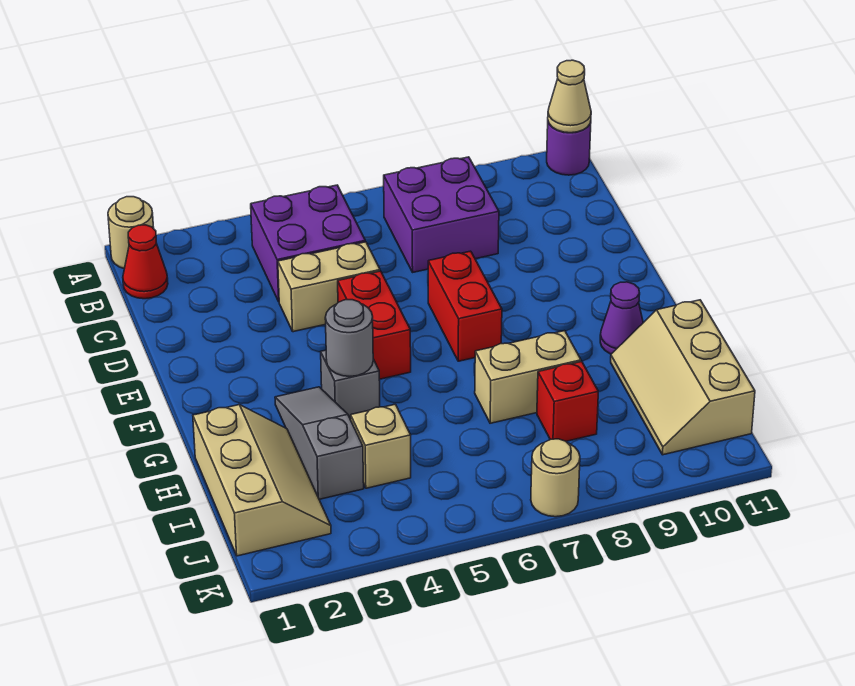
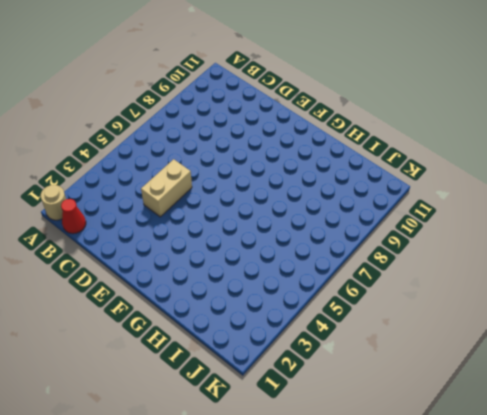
none -> purple round brick A11 level 1
none -> purple brick B4:C5 level 1
none -> purple brick B7:C8 level 1

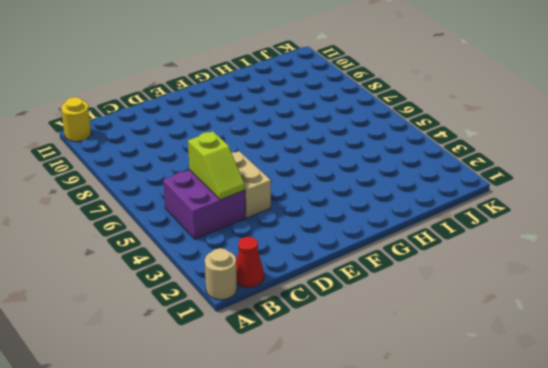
yellow round brick A11 level 1 -> purple round brick A11 level 1
lime slope C4:C5 level 2 top 5 -> none
none -> purple brick B7:C8 level 1
none -> red brick E5:F5 level 1
none -> red brick E7:F7 level 1

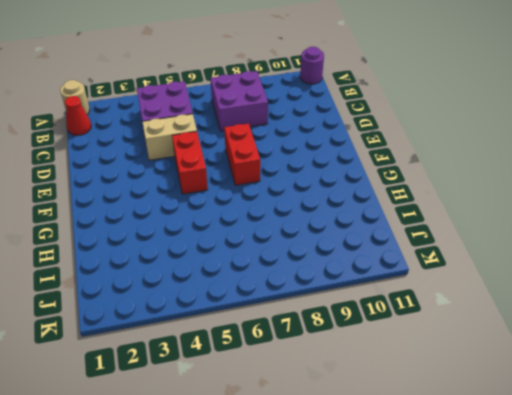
none -> grey slope G3:I3 level 1 top I
none -> grey brick G4 level 1
none -> purple cone G10 level 1

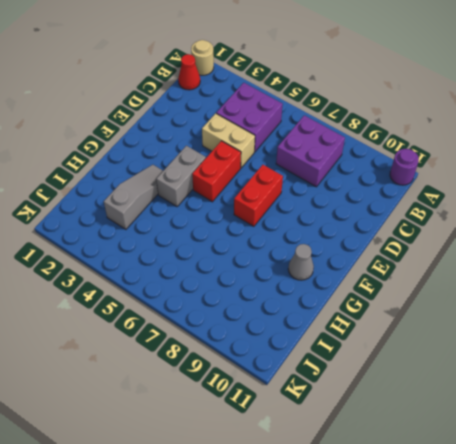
grey brick F4:G4 level 1 -> grey brick G4 level 1
grey cone G10 level 1 -> purple cone G10 level 1
none -> tan slope H1:J2 level 1 top 1
none -> tan brick H7:H8 level 1
none -> tan slope H10:J11 level 1 top 11

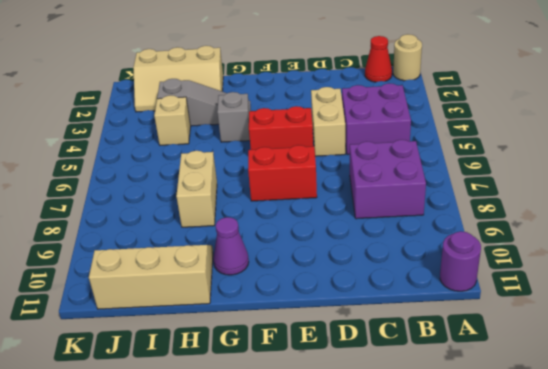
none -> red brick I8 level 1
none -> tan round brick K7 level 1
none -> tan cone A11 level 2

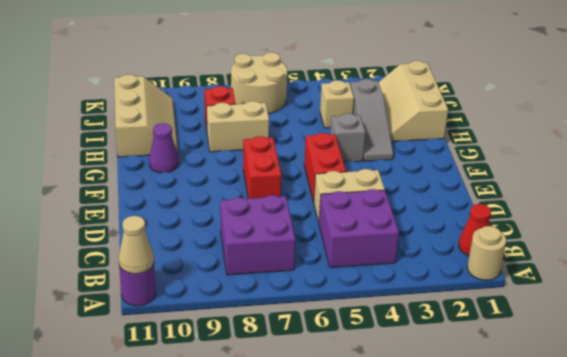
tan round brick J6:K7 level 1 -> tan round brick K7 level 1
none -> grey round brick G4 level 2

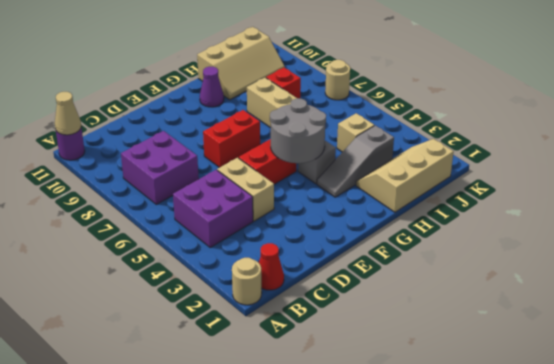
grey round brick F4:G5 level 2 -> grey round brick G4 level 2

